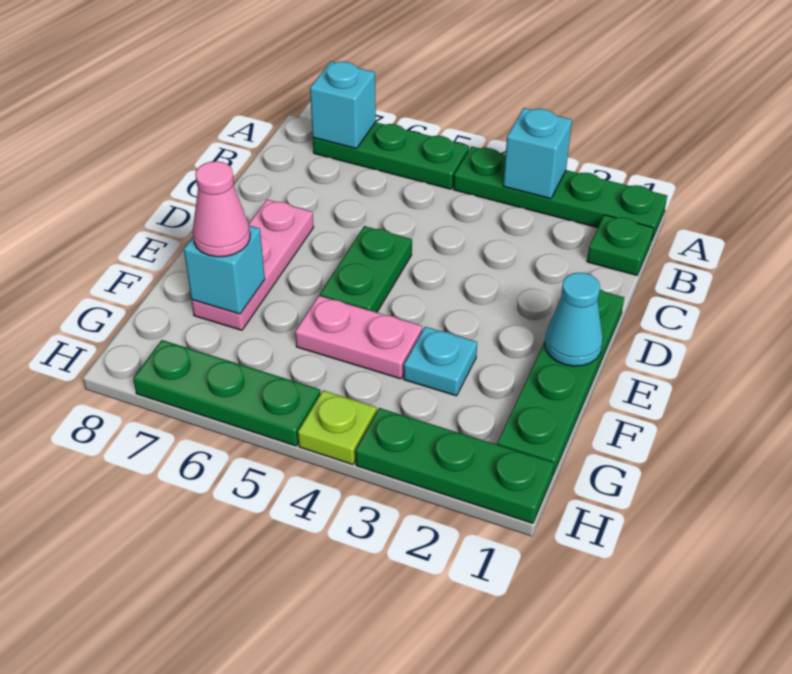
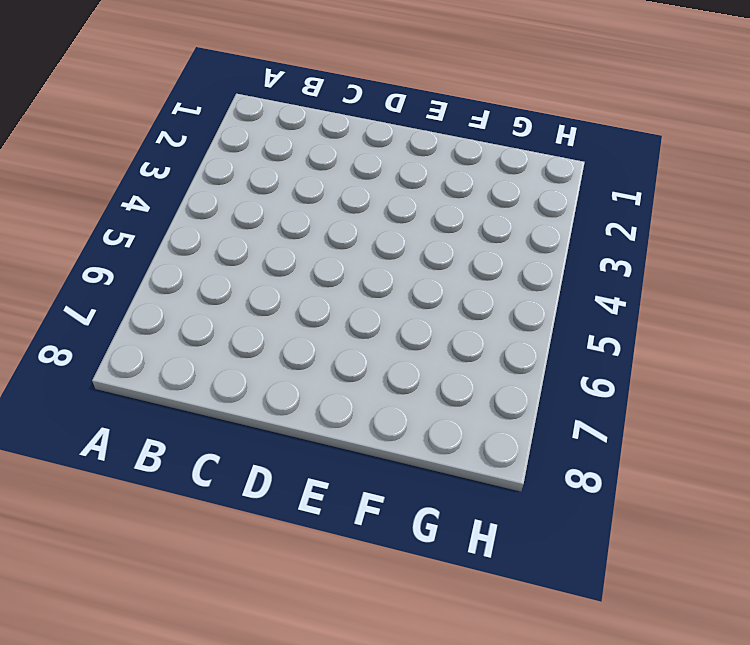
none -> green plate A1:A4 level 1
none -> green plate A5:A7 level 1
none -> green plate B1 level 1

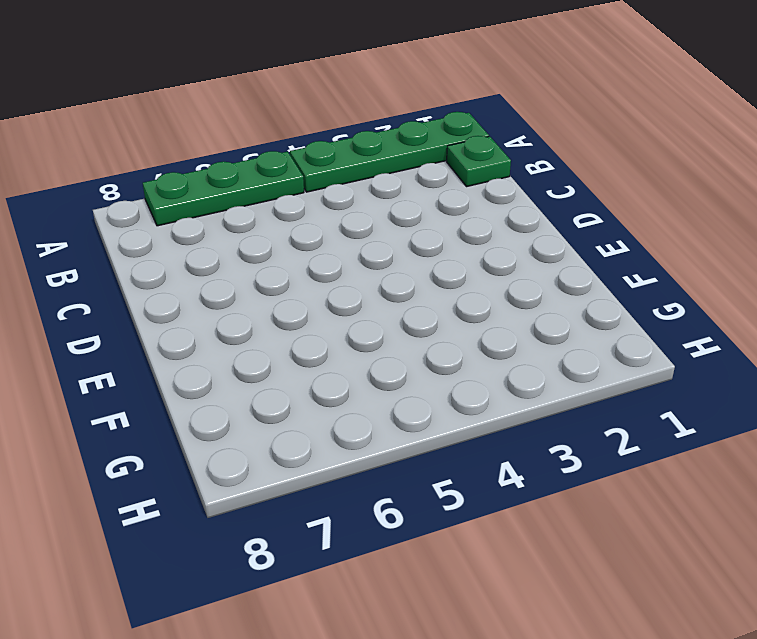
none -> green plate D1:G1 level 1
none -> green plate D5:E5 level 1
none -> pink plate D7:F7 level 1

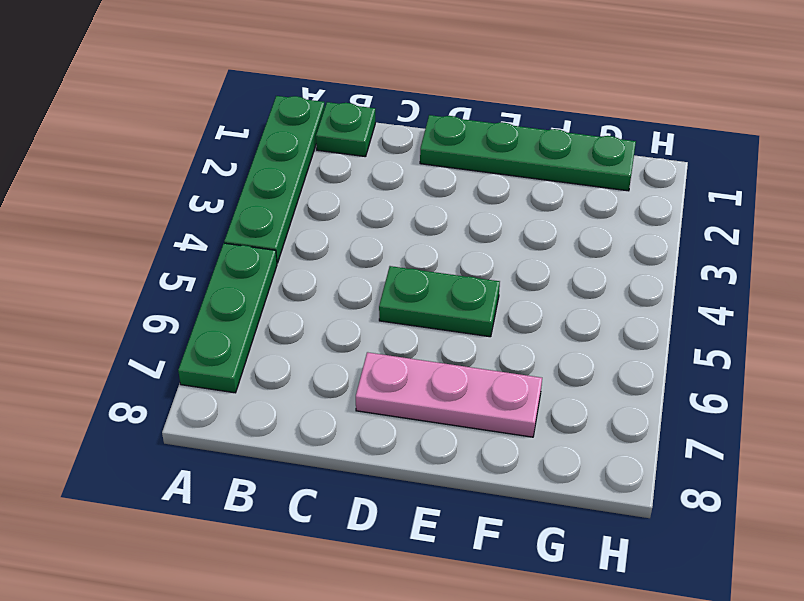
none -> cyan plate F3 level 1
none -> pink plate F4:F5 level 1
none -> green plate H1:H3 level 1

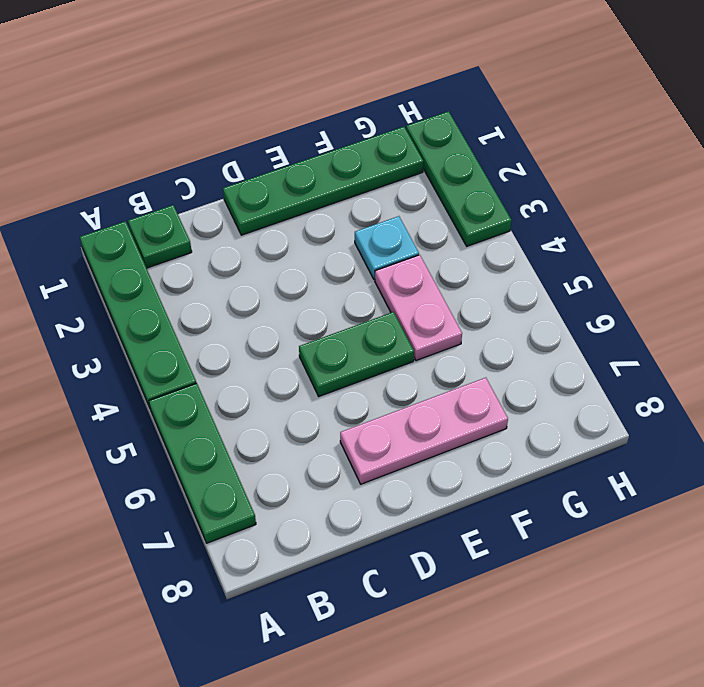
none -> lime plate H4 level 1
none -> green plate H5:H7 level 1
none -> cyan brick A3 level 2

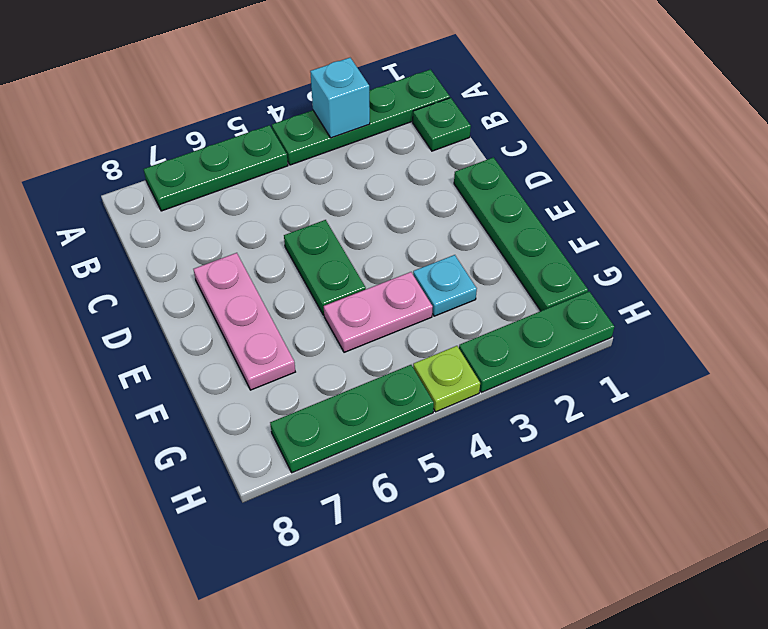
none -> cyan brick A7 level 2
none -> cyan cone E1 level 2
none -> cyan brick F7 level 2

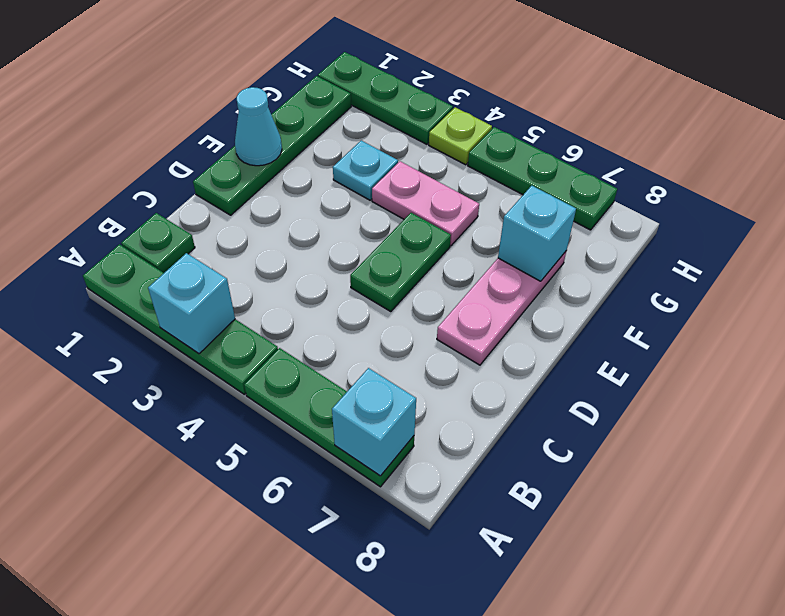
none -> pink cone F7 level 3

